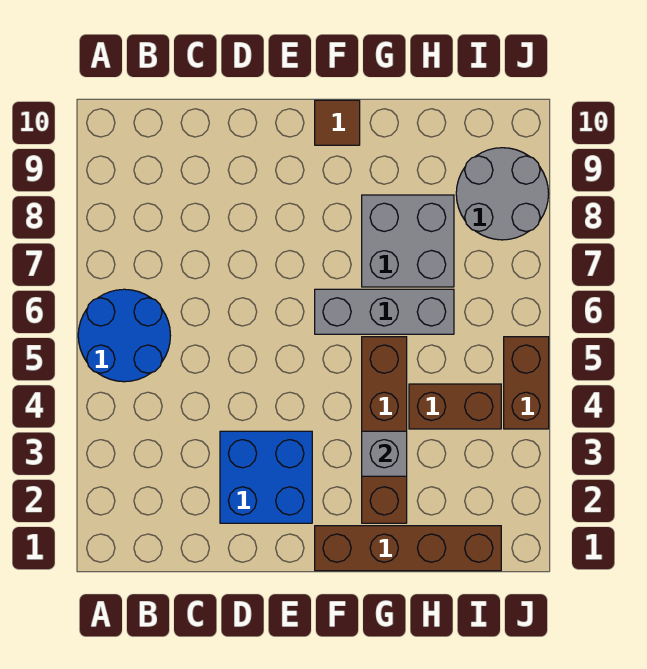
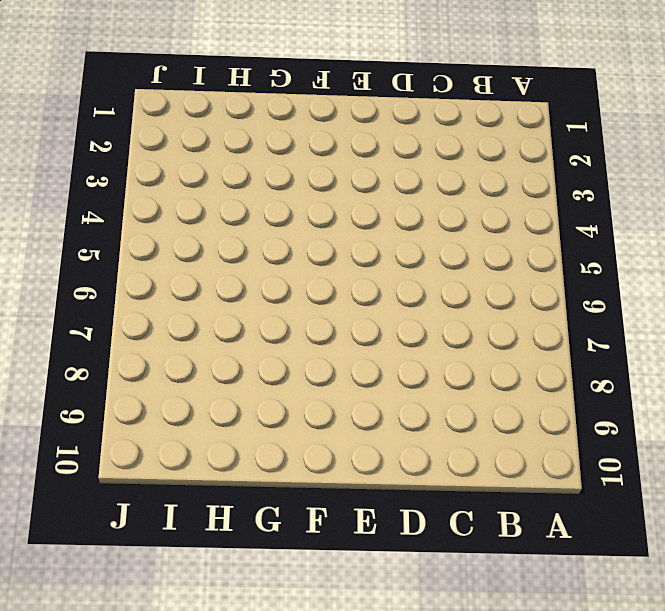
none -> blue round brick A5:B6 level 1
none -> blue brick D2:E3 level 1

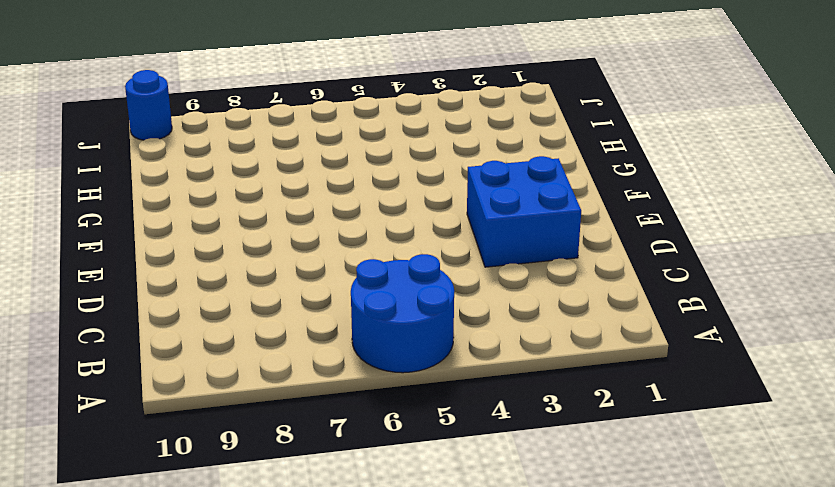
blue round brick J10 level 1 -> none
none -> brown brick F1:I1 level 1
none -> grey brick F6:H6 level 1

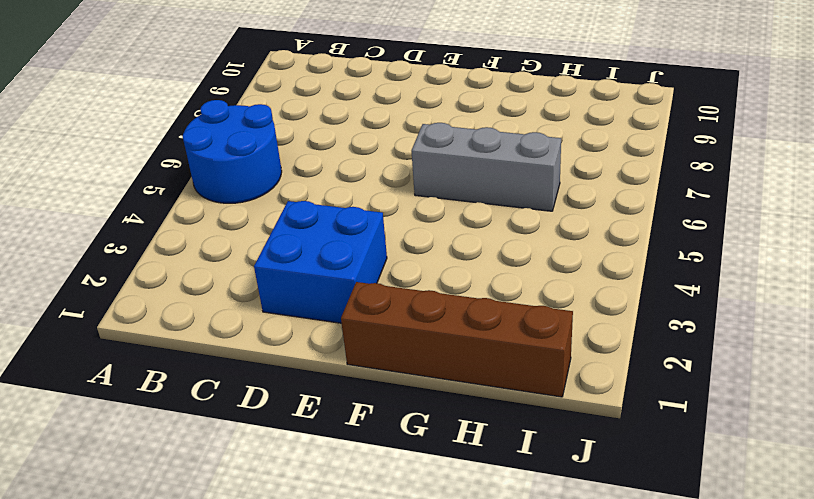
none -> brown tile F10 level 1
none -> brown brick G2:G5 level 1

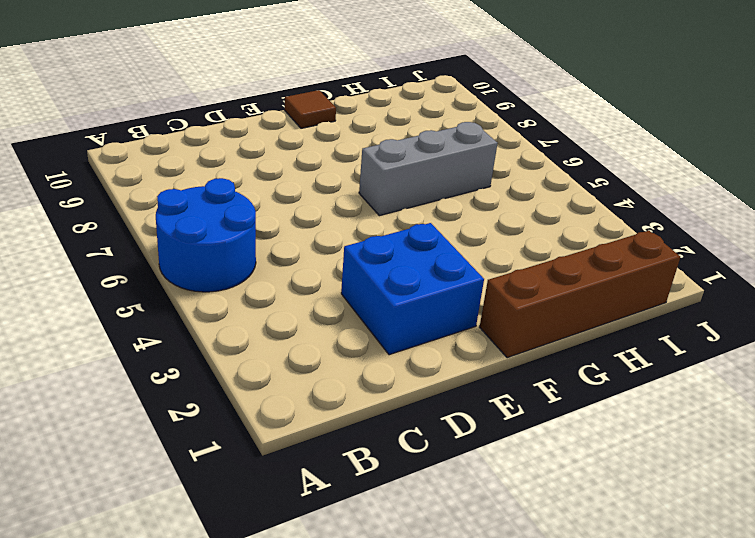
none -> brown brick G2:G5 level 1
none -> grey brick G7:H8 level 1

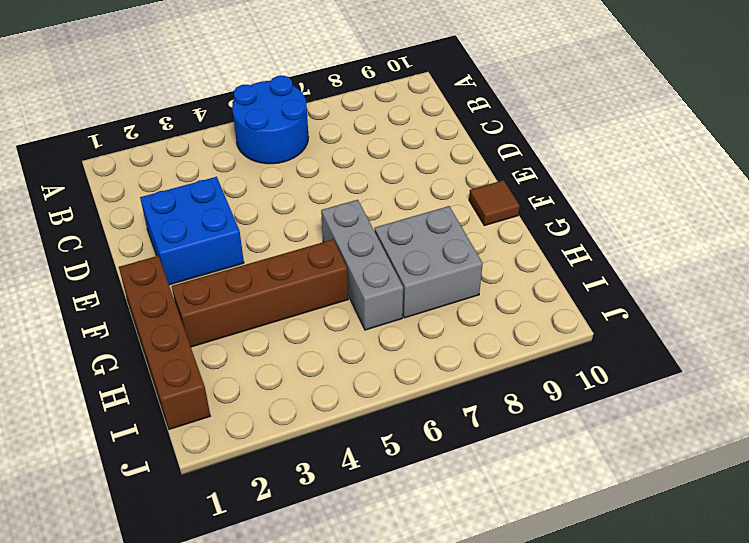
none -> brown brick H4:I4 level 1
none -> grey round brick I8:J9 level 1

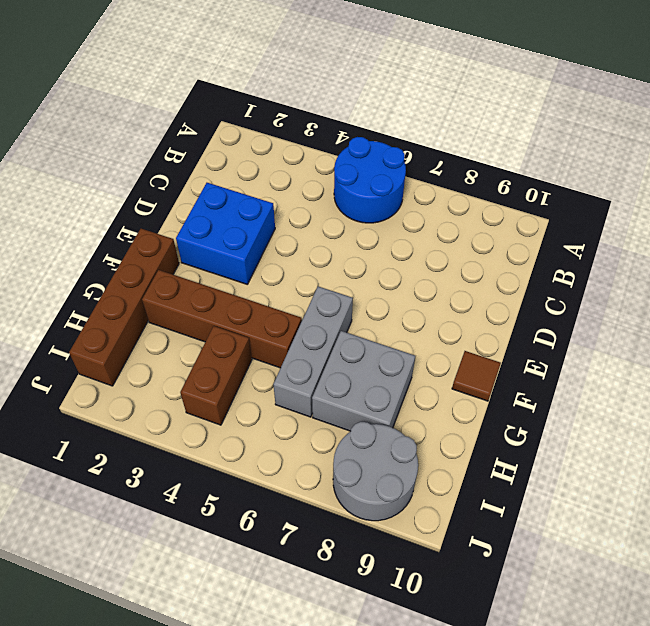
none -> brown brick J4:J5 level 1
none -> grey brick G3 level 2

